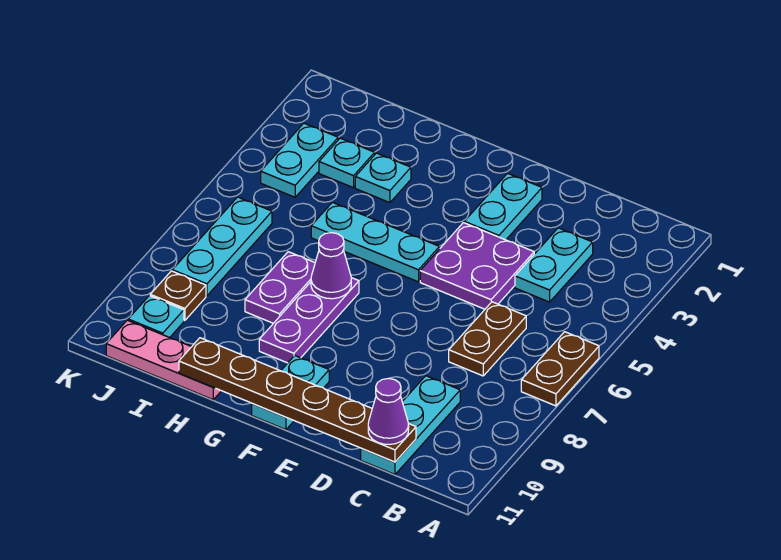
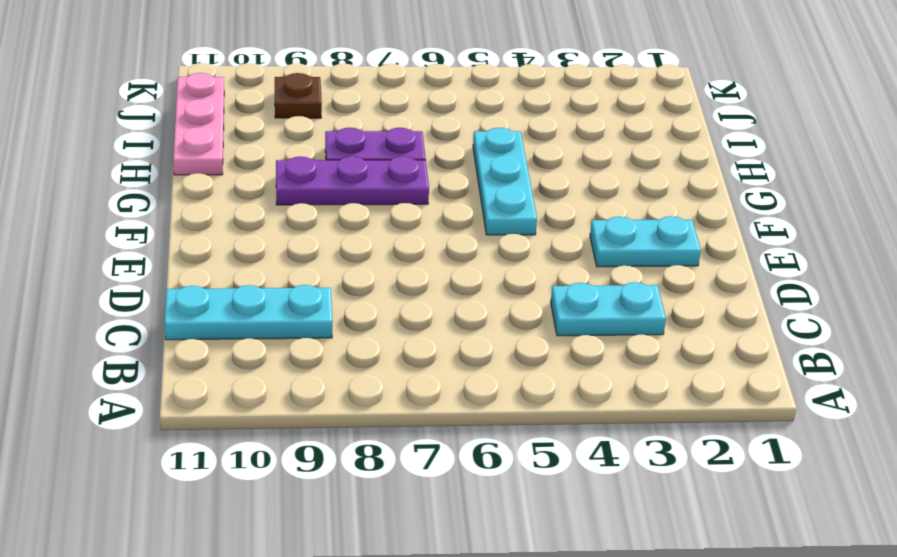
none -> brown plate A6:A7 level 1
none -> brown plate C6:C7 level 1
none -> purple plate D4:E5 level 1

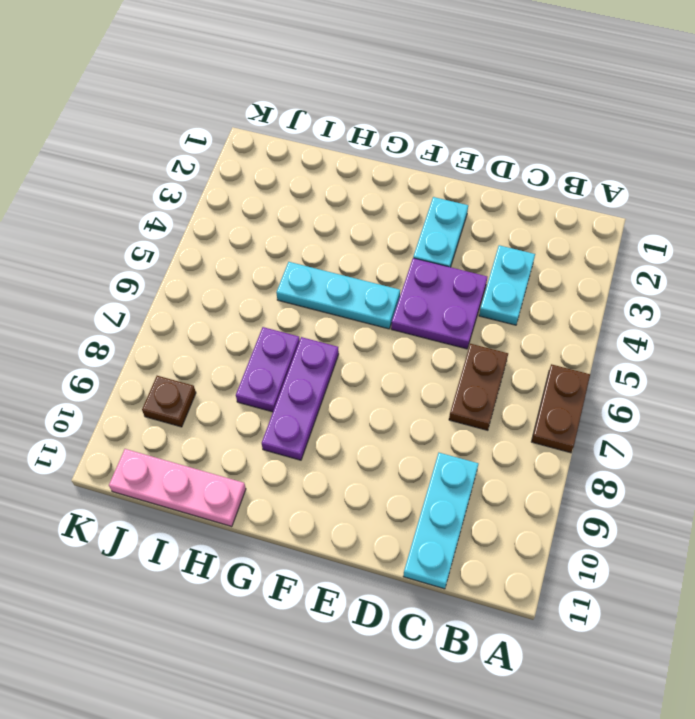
none -> cyan plate F10:F11 level 1
none -> cyan plate H3 level 1
none -> cyan plate I3 level 1

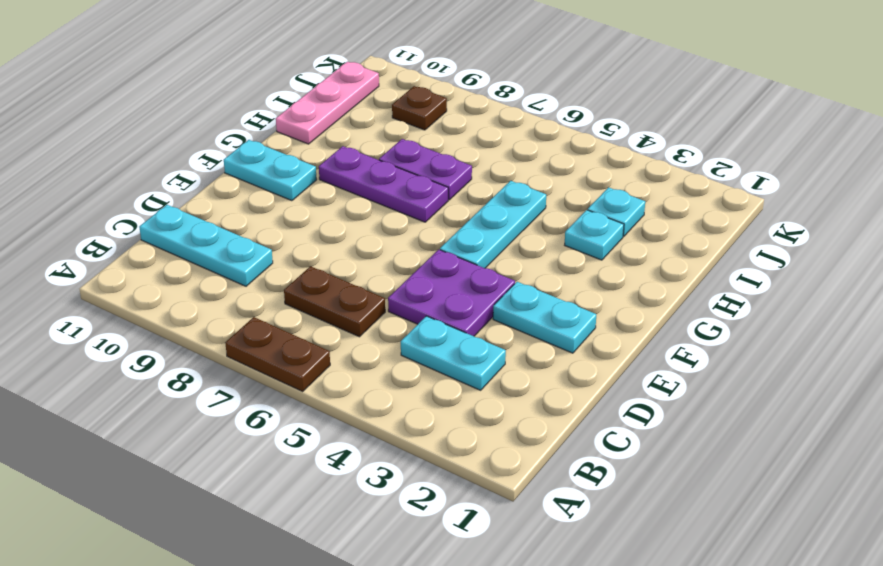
none -> cyan plate J3:J4 level 1
none -> cyan plate J6:J8 level 1
none -> cyan plate J10 level 1

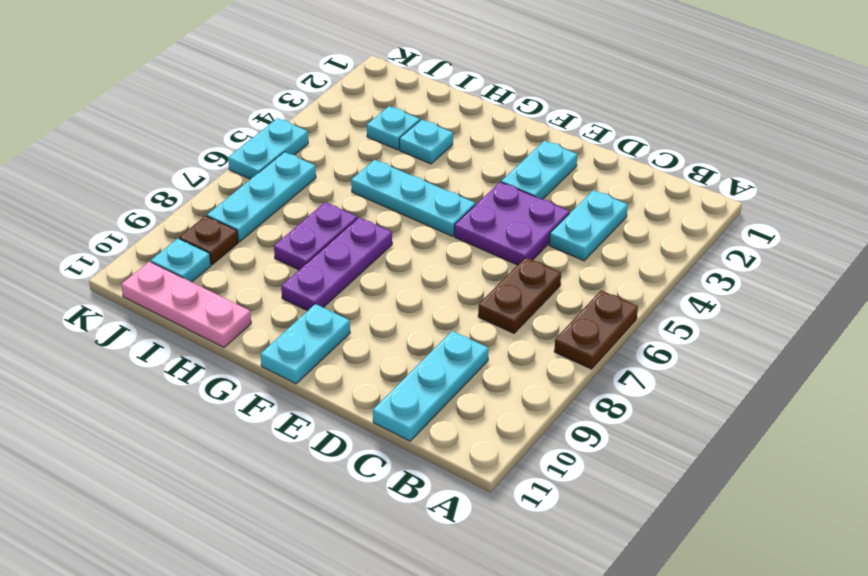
cyan plate K5:K6 level 1 -> cyan plate J3:J4 level 1
none -> brown plate C11:H11 level 2
none -> purple cone G7 level 2
none -> purple cone C11 level 3

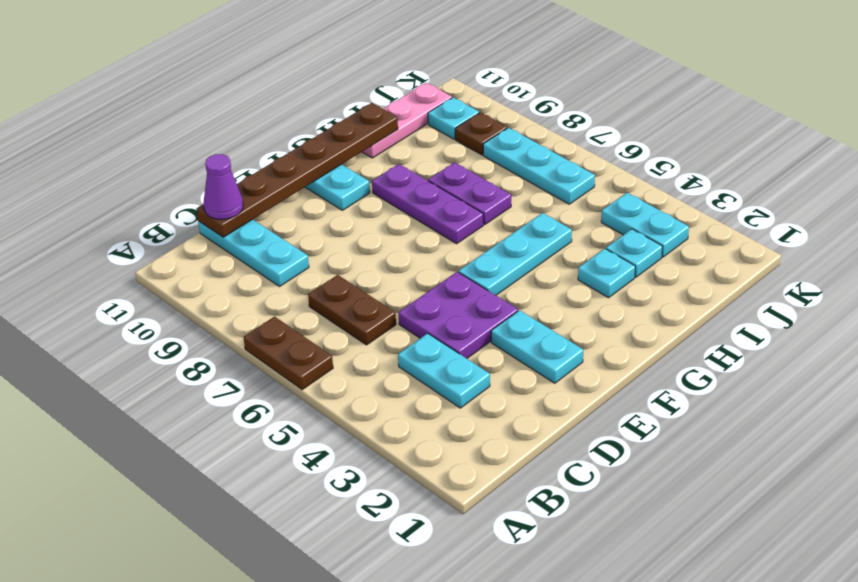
none -> purple cone G7 level 2

